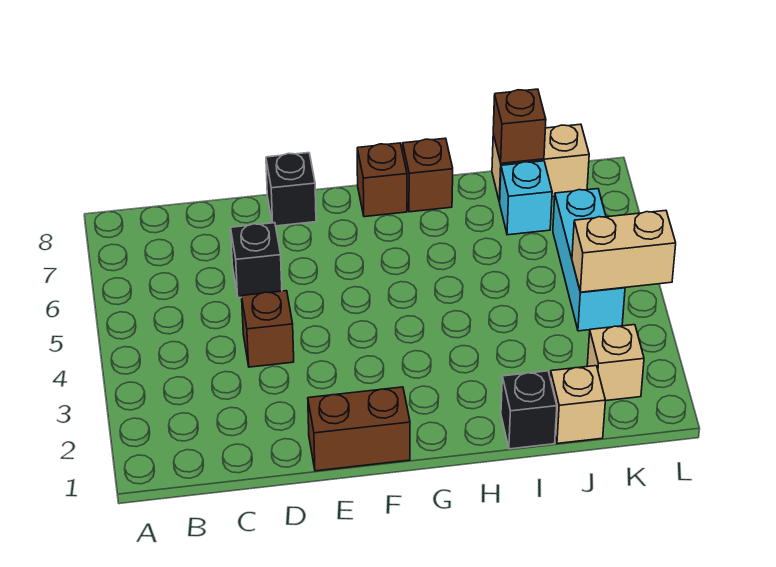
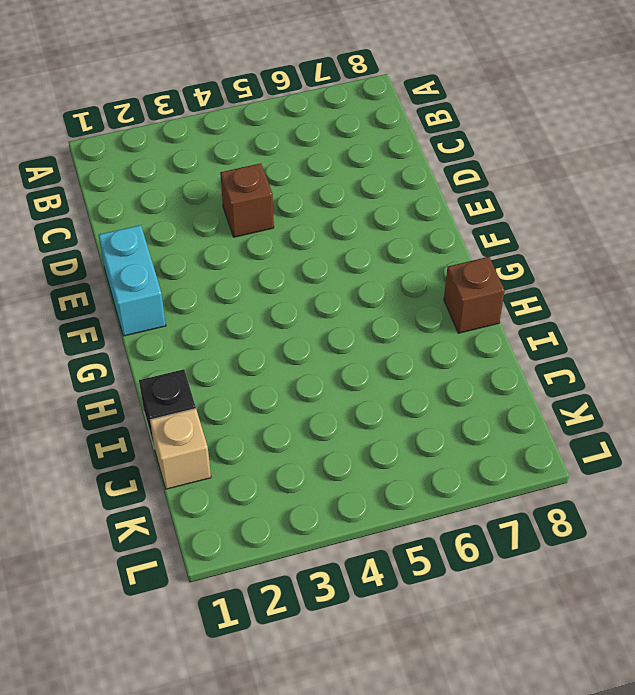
cyan brick E1:F1 level 1 -> brown brick E1:F1 level 1
none -> black brick D6 level 1
none -> black brick E8 level 1
none -> brown brick G8 level 1

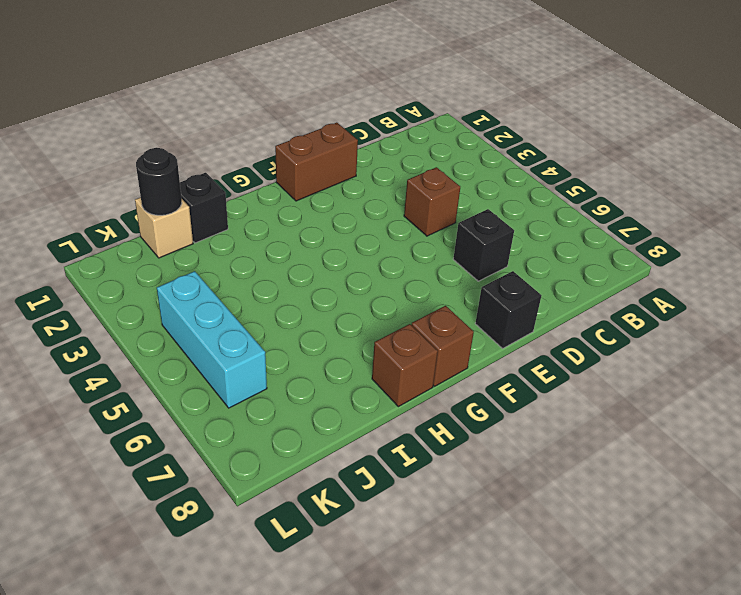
black round brick J1 level 2 -> none
none -> cyan brick J7 level 1
none -> tan brick J8:K8 level 1
none -> tan brick K2 level 1

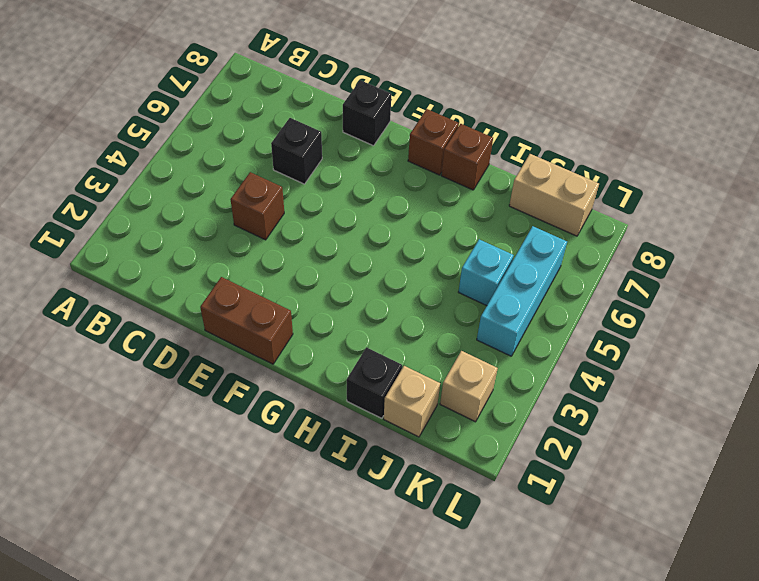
cyan brick J5 level 1 -> cyan brick J7 level 1
none -> brown brick J8 level 2
none -> tan brick K4:L4 level 2

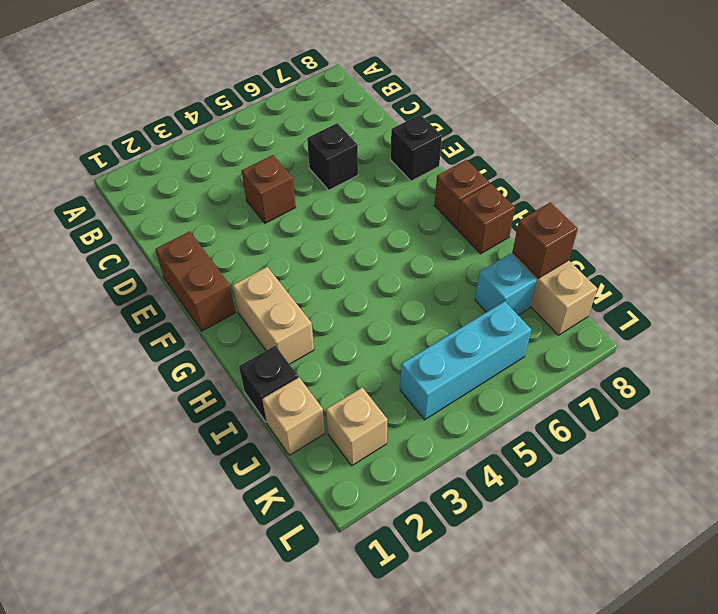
tan brick G2:H2 level 1 -> tan brick K4:L4 level 2

